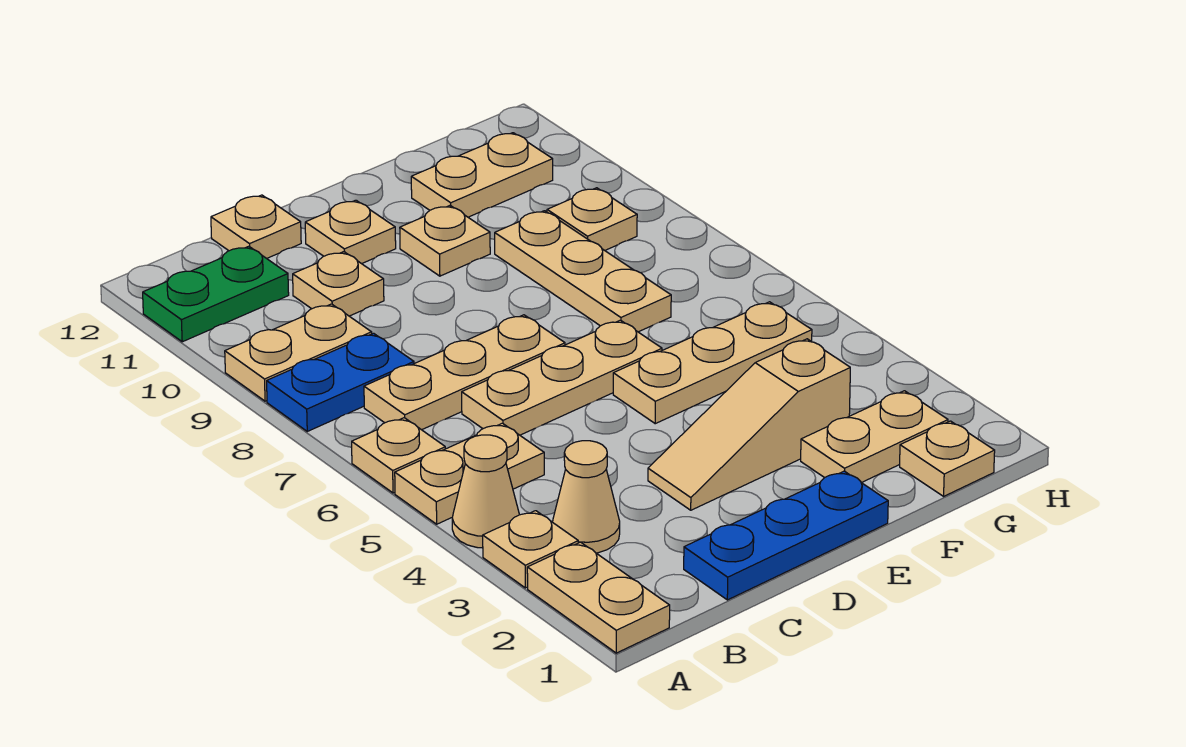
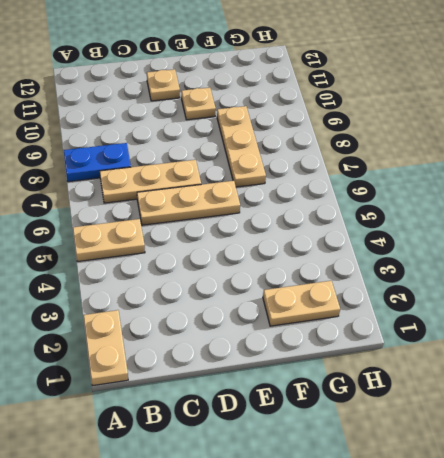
none -> tan plate A3 level 1
none -> tan cone A4 level 1
none -> tan plate A6 level 1

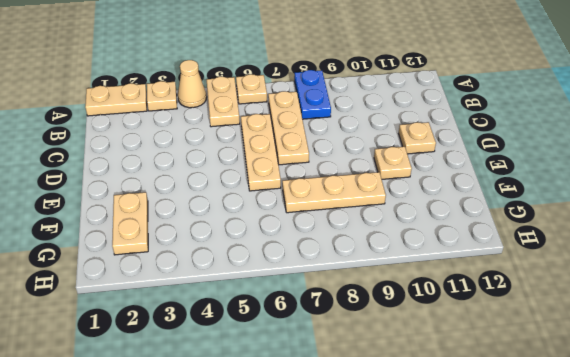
none -> tan plate A9:B9 level 1
none -> green plate A11:B11 level 1
none -> tan cone B3 level 1

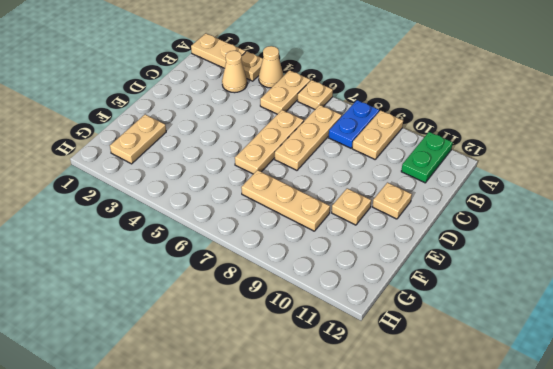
none -> blue plate C1:E1 level 1
none -> tan plate C10 level 1
none -> tan plate C12 level 1

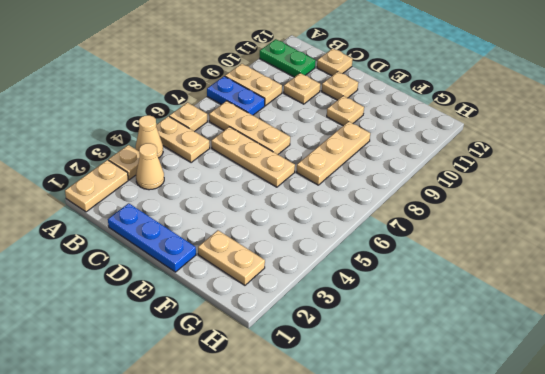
none -> tan slope D3:F3 level 1 top F
none -> tan plate E5:G5 level 1
none -> tan plate F11:G11 level 1

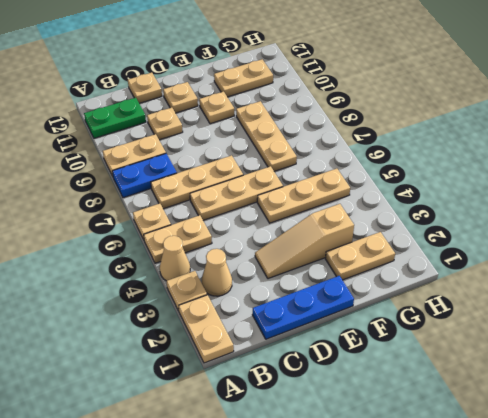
none -> tan plate G1 level 1
none -> tan plate G9 level 1

